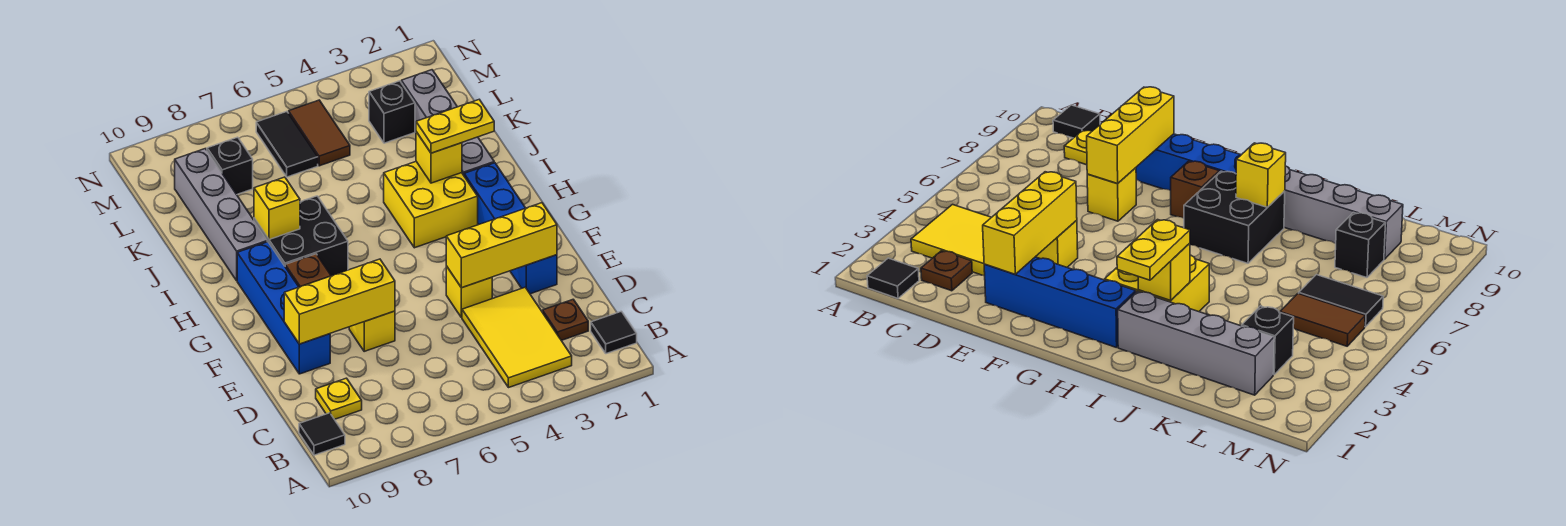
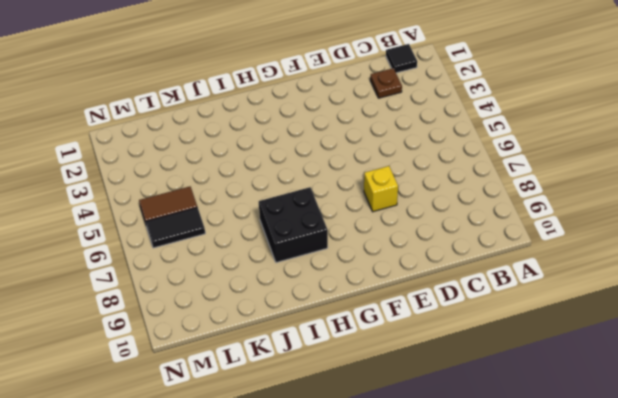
none -> yellow tile B3:D4 level 1
none -> black tile B10 level 1
none -> yellow plate C9 level 1

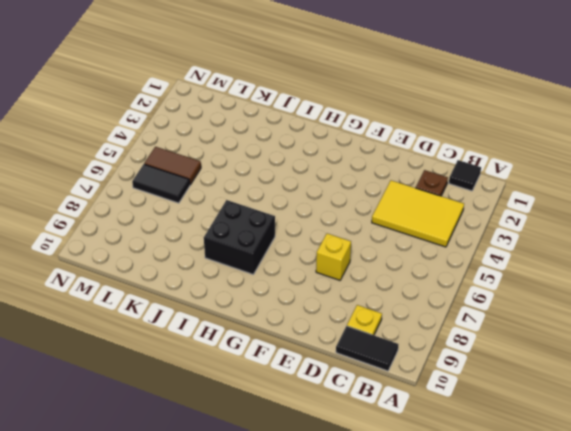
black tile B10:C10 level 1 -> black tile B10 level 1
none -> blue brick E2:H2 level 1
none -> yellow brick E4 level 1
none -> blue brick E9:H9 level 1

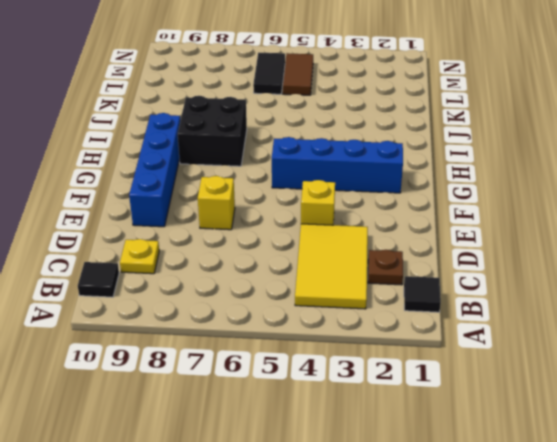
blue brick G2:G5 level 1 -> blue brick E2:H2 level 1
none -> brown brick G8 level 1
none -> yellow brick H3:I4 level 1
none -> grey brick I2:L2 level 1

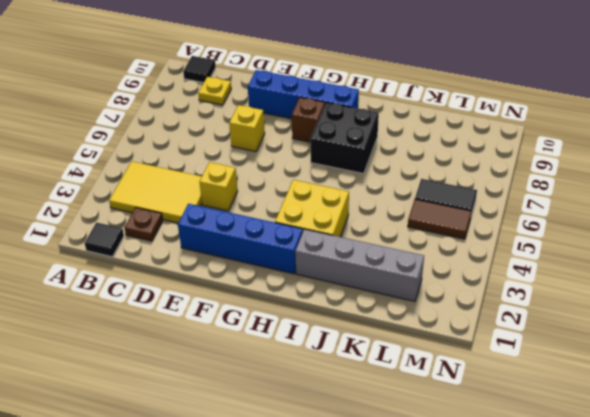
none -> grey brick I9:L9 level 1
none -> black brick L3 level 1
none -> black brick L8 level 1

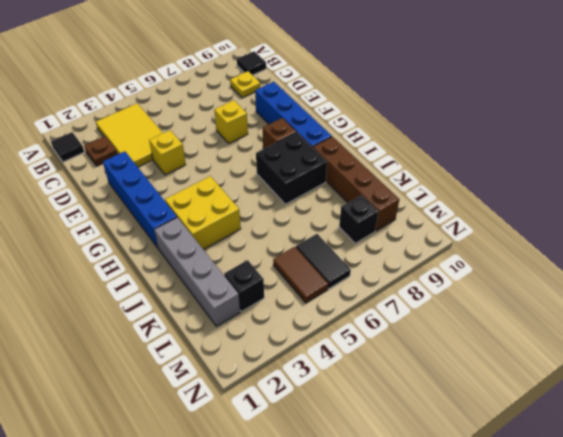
brown brick I9:L9 level 1 -> grey brick I9:L9 level 1
none -> yellow brick E2:E4 level 2
none -> yellow brick E7:E9 level 2
none -> yellow brick I3 level 2

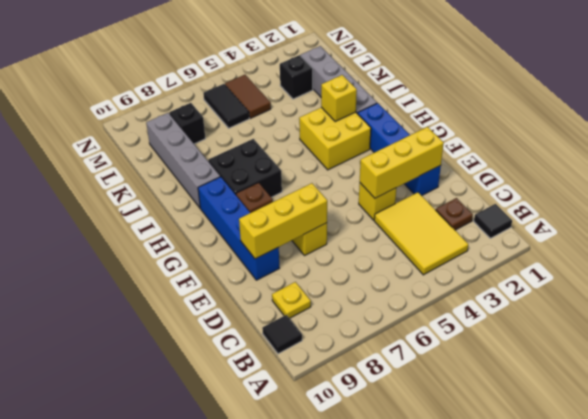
none -> yellow brick I8 level 2
none -> yellow plate I2:I3 level 3

